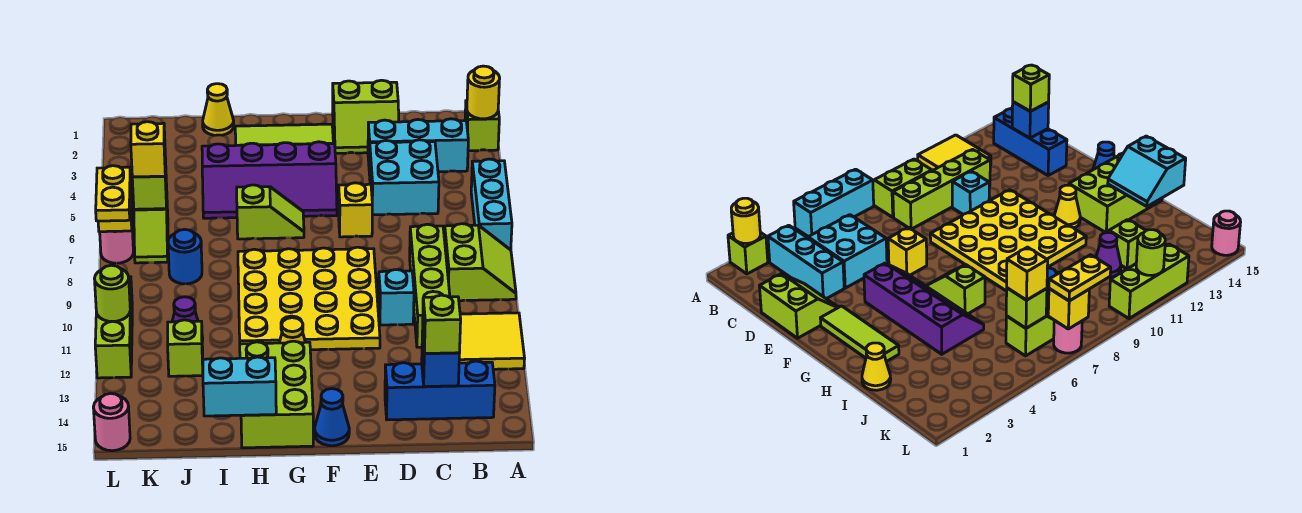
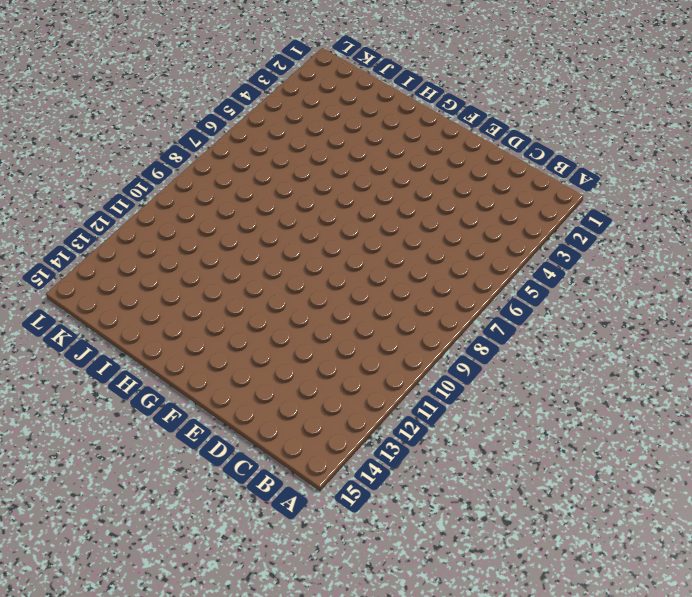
none -> lime brick A2 level 1
none -> cyan brick A5:A7 level 1
none -> lime slope A8:B9 level 1 top B
none -> yellow tile A11:B12 level 1

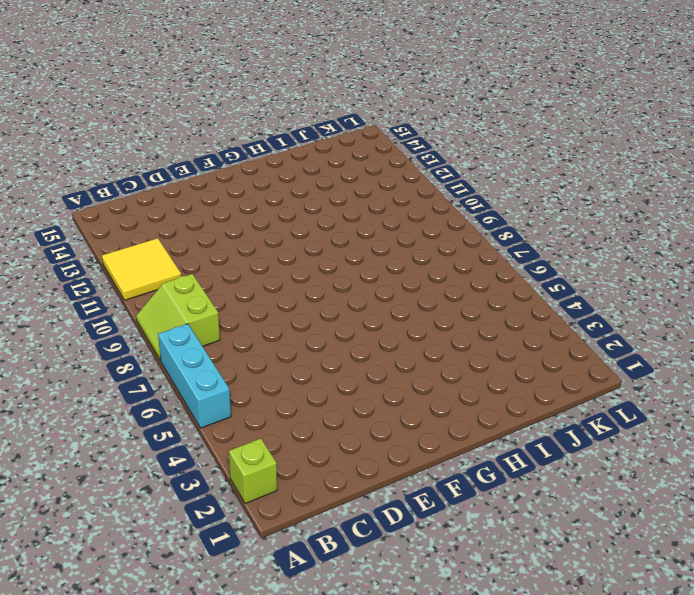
none -> cyan brick B3:D3 level 1
none -> blue brick B14:D14 level 1
none -> cyan brick C4:D5 level 1
none -> lime brick C8:C11 level 1

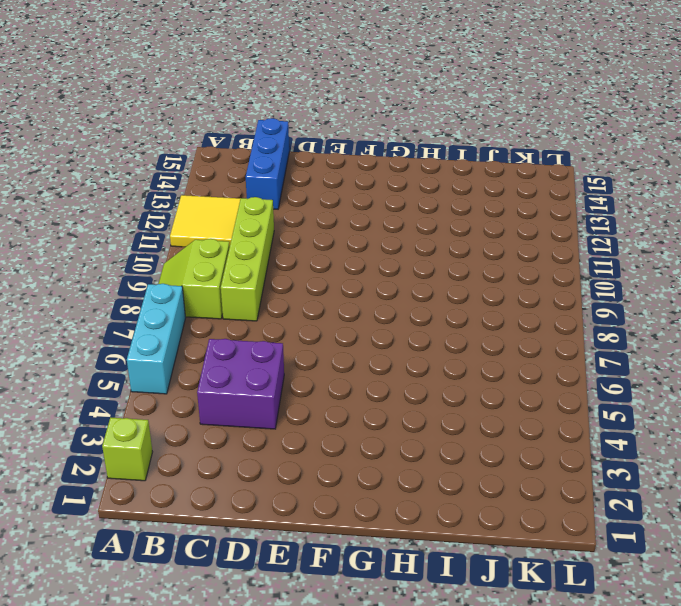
purple brick C4:D5 level 1 -> cyan brick C4:D5 level 1
blue brick C13:C15 level 1 -> blue brick B14:D14 level 1
none -> cyan brick B3:D3 level 1
none -> lime slope D1:E2 level 1 top 1
none -> cyan brick D10 level 1
none -> yellow brick E6 level 1

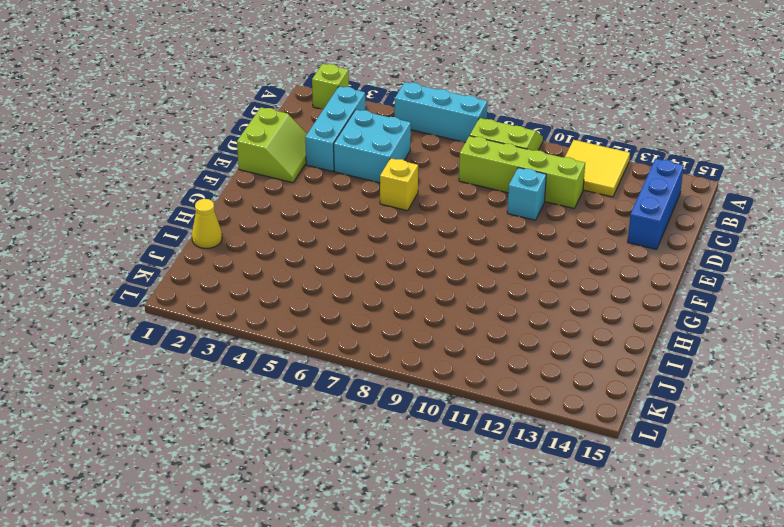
none -> yellow plate E8:H11 level 1
none -> lime tile F2:H2 level 1
none -> purple slope F4:I5 level 1 top 4
none -> blue cone F15 level 1

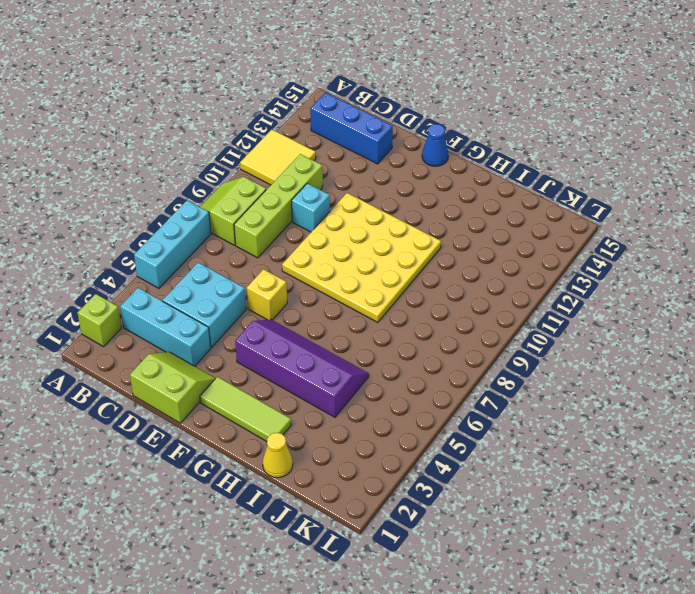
none -> lime slope G6:H6 level 1 top H
none -> yellow cone G12 level 1
none -> lime brick G13:H15 level 1
none -> blue round brick J8 level 1

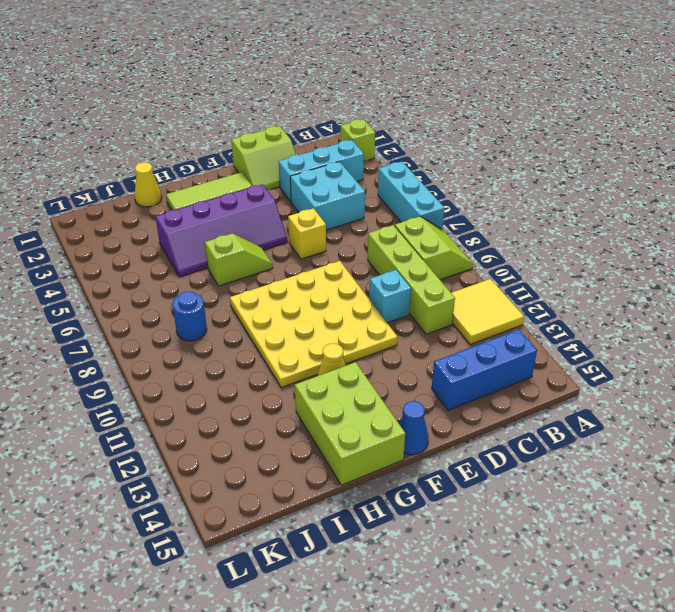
none -> purple cone J11 level 1
none -> lime brick J12 level 1
none -> lime slope K6:K7 level 1 top 6
none -> pink round brick L7 level 1

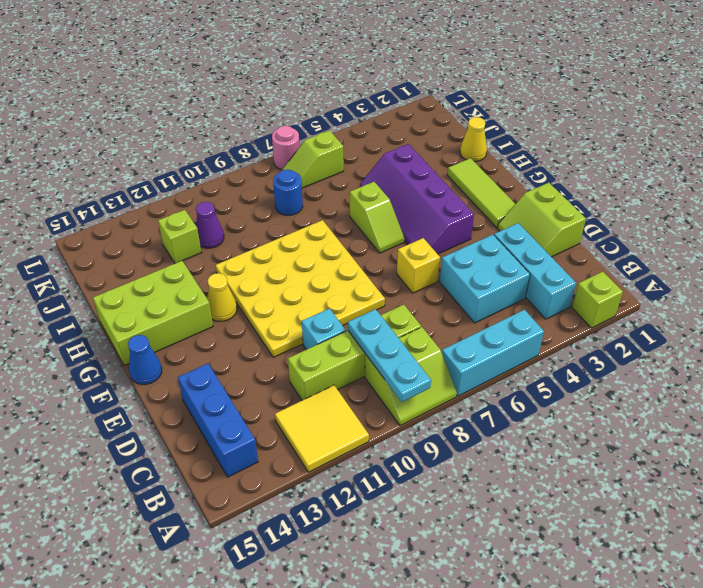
cyan plate A9:C9 level 2 -> none
none -> lime brick L10:L12 level 1
none -> pink round brick L15 level 1
none -> yellow round brick A2 level 2
none -> blue brick C14 level 2

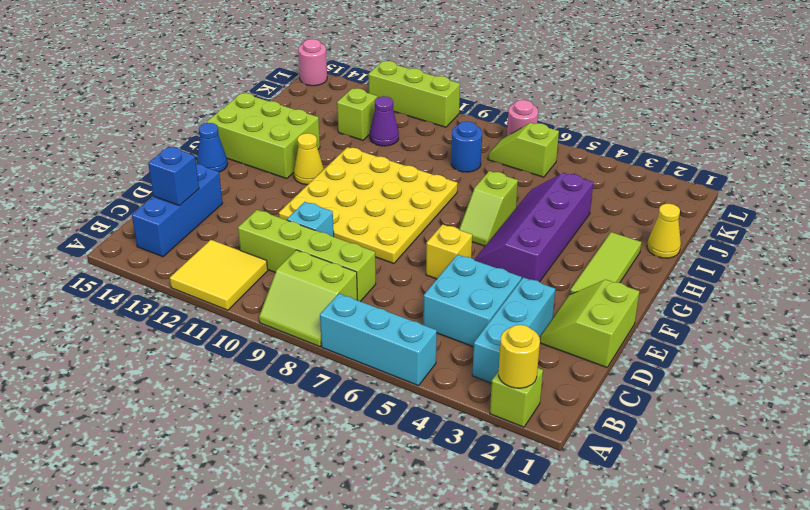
none -> cyan slope H14:I15 level 2 top 15
none -> lime brick K6 level 2
none -> yellow brick L7 level 2
none -> lime round brick L11 level 2

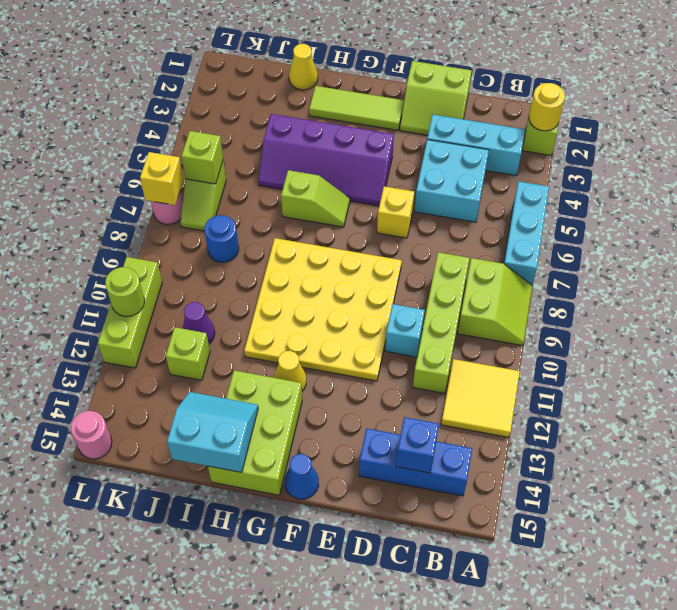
none -> lime brick C14 level 3
none -> yellow brick K6 level 3
none -> yellow plate L7:L8 level 3

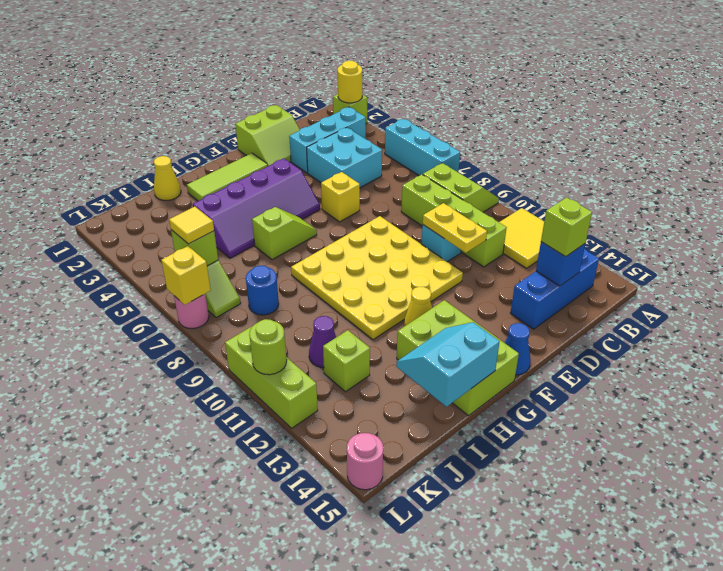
yellow plate D10:D11 level 2 -> yellow plate L7:L8 level 3
yellow tile K6 level 3 -> yellow brick K6 level 3

